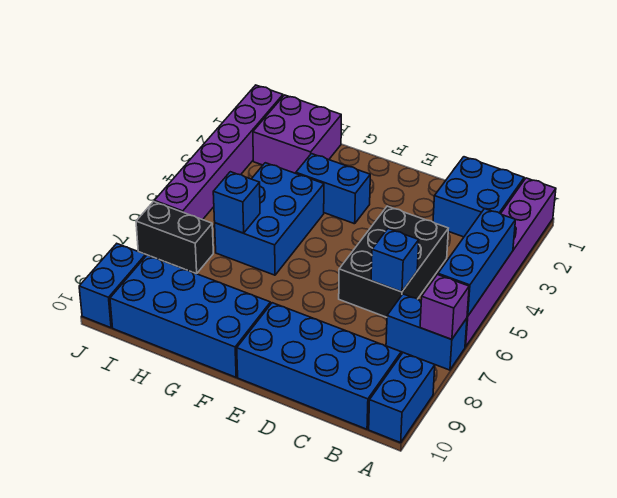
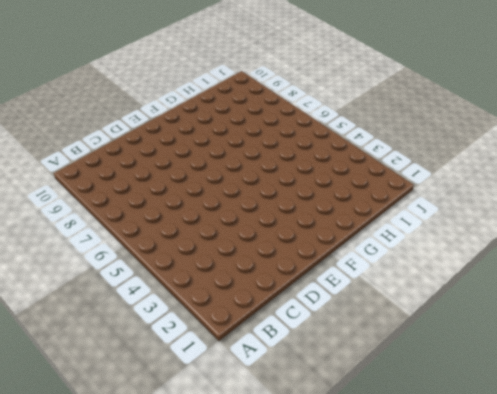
none -> purple brick A1:A6 level 1
none -> blue brick A7:B7 level 1
none -> blue brick A9:A10 level 1

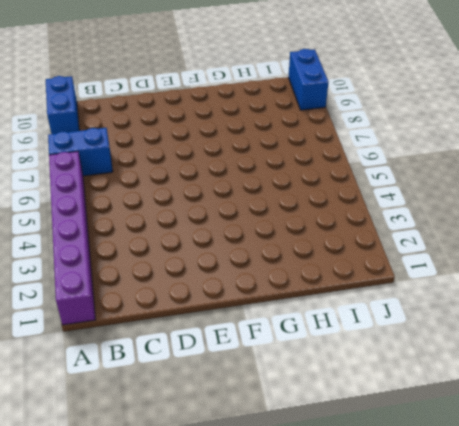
none -> blue brick B1:C2 level 1
none -> blue brick B9:E10 level 1
none -> black brick C4:D6 level 1

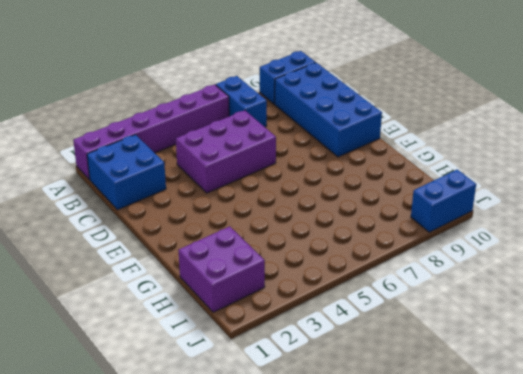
purple brick C4:D6 level 1 -> black brick C4:D6 level 1
none -> blue brick F3:G3 level 1
none -> blue brick F9:I10 level 1
none -> blue brick G4:H6 level 1

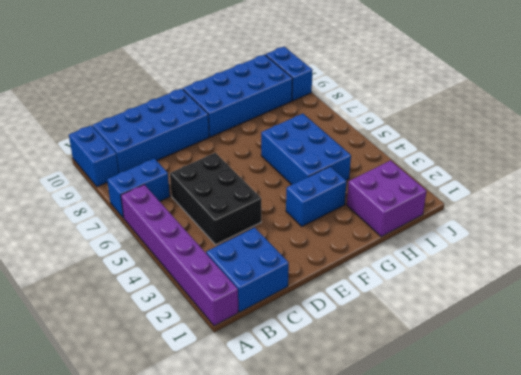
none -> black brick I7:J7 level 1
none -> purple brick J1:J6 level 1
none -> blue brick A4:A6 level 2

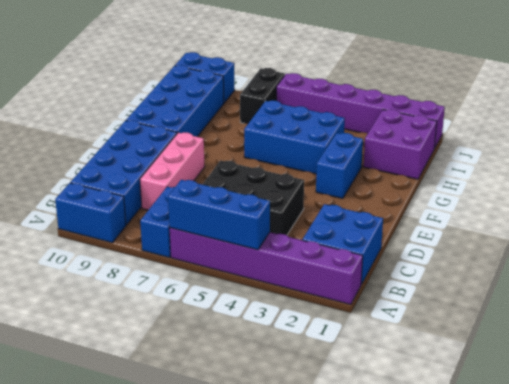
pink brick C8:E8 level 1 -> none
none -> purple brick A7 level 2
none -> blue brick C6 level 2
none -> blue brick H6 level 2

